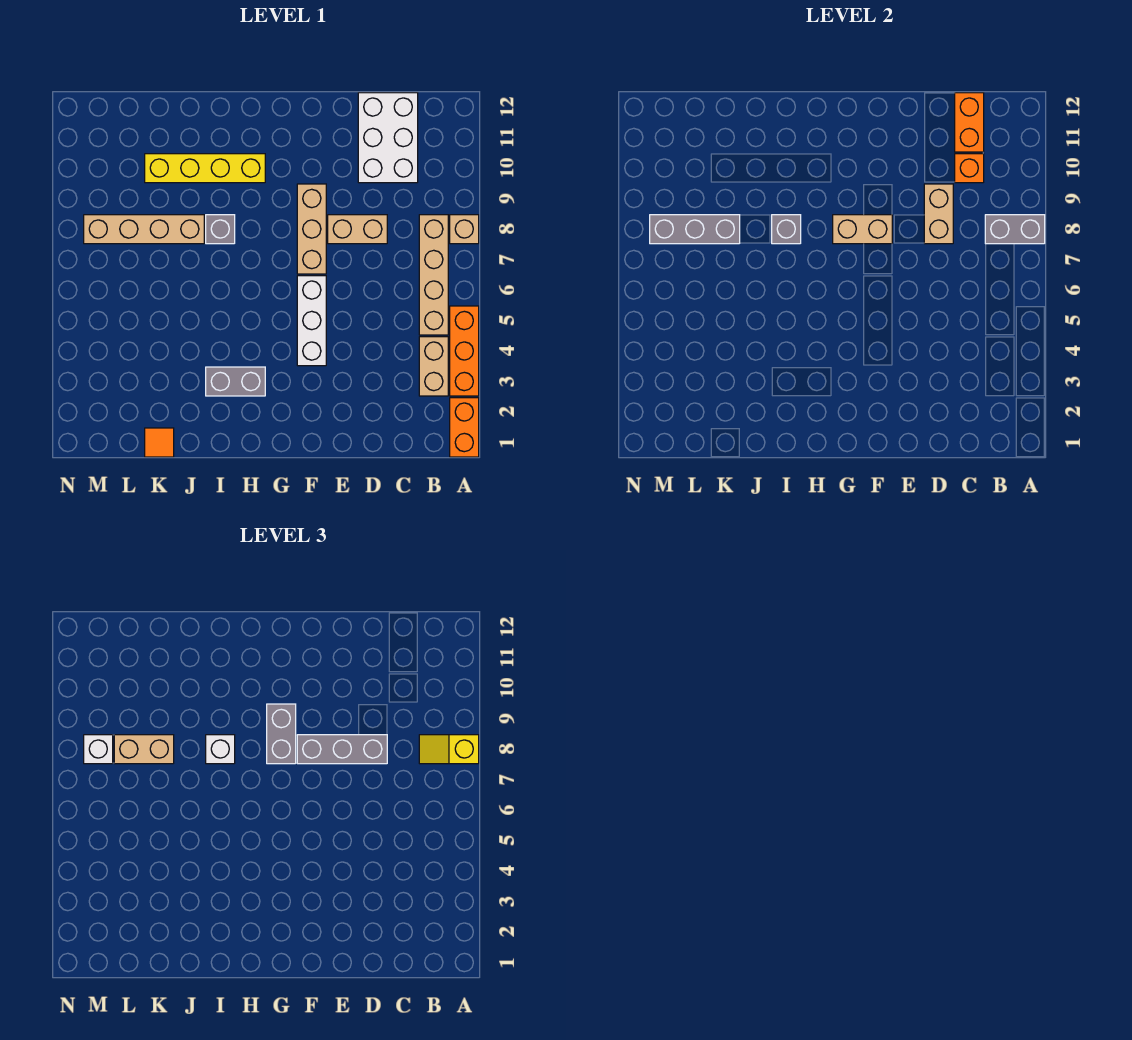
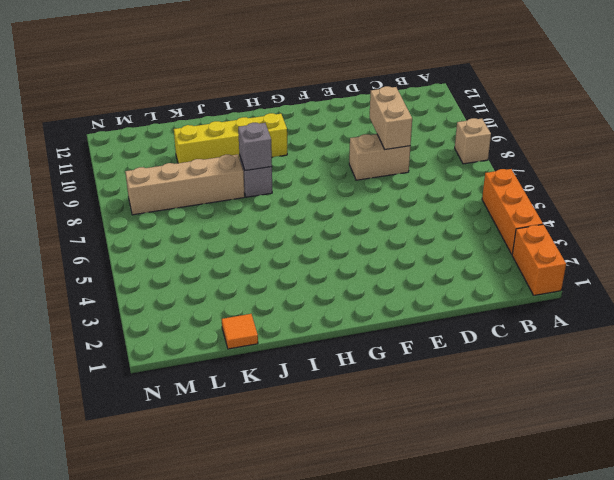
none -> tan brick B3:B4 level 1
none -> tan brick B5:B8 level 1
none -> white brick C10:D12 level 1

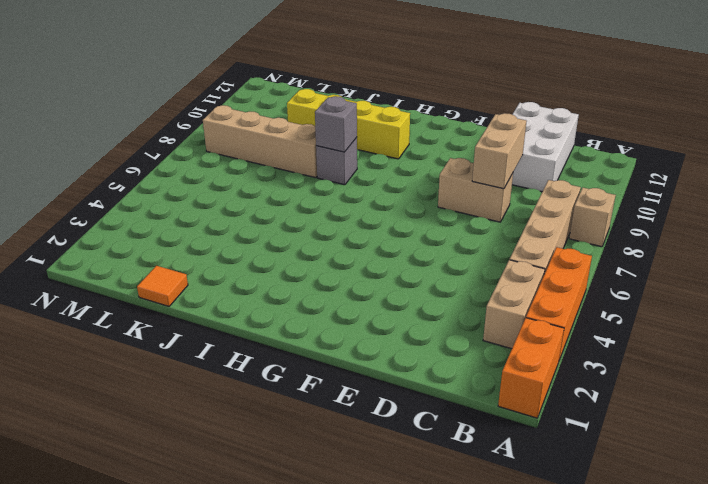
none -> white brick F4:F6 level 1
none -> tan brick F7:F9 level 1
none -> grey brick H3:I3 level 1

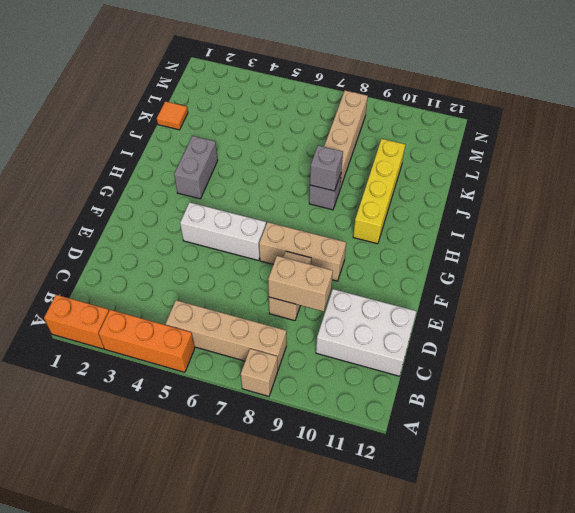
none -> tan brick B3:B4 level 1
none -> grey brick A8:B8 level 2
none -> orange brick C10 level 2

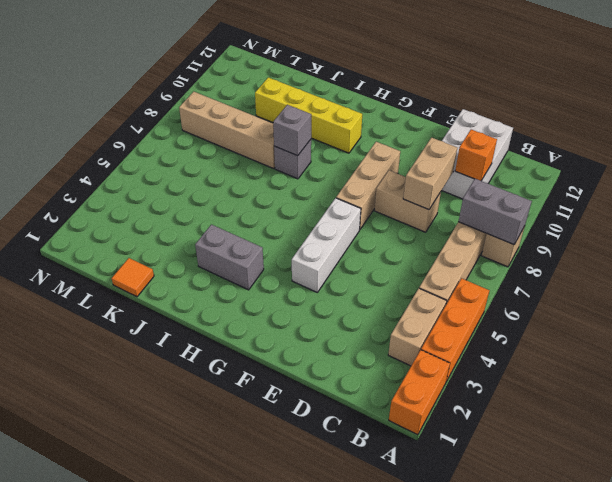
none -> orange brick C11:C12 level 2
none -> tan brick F8:G8 level 2
none -> grey brick K8:M8 level 2

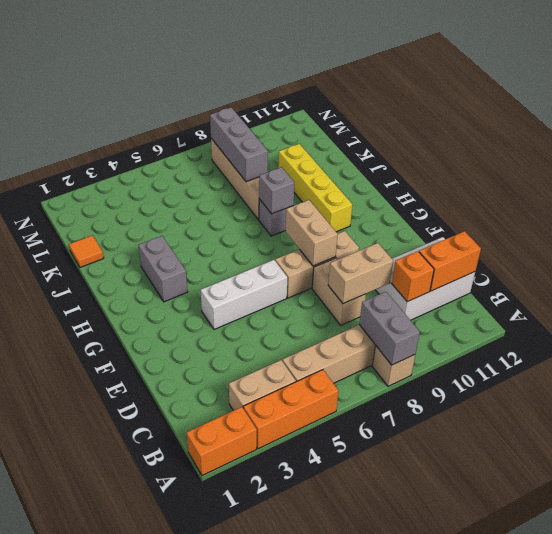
none -> yellow slope A8:B8 level 3 top A
none -> grey brick D8:F8 level 3
none -> grey brick G8:G9 level 3

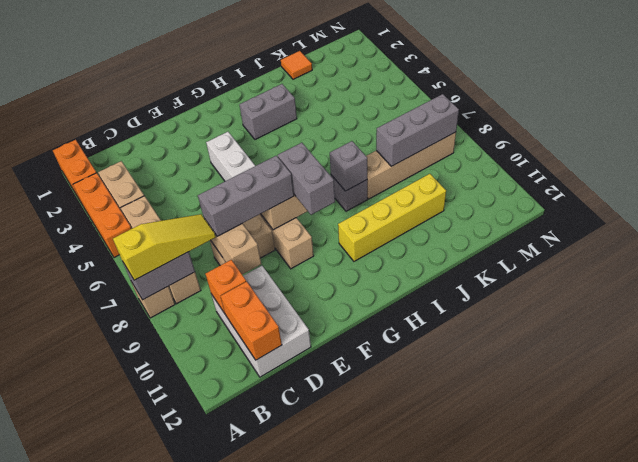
yellow slope A8:C8 level 3 top A -> yellow slope A8:B8 level 3 top A
none -> white brick I8 level 3
none -> tan brick K8:L8 level 3
none -> white brick M8 level 3

